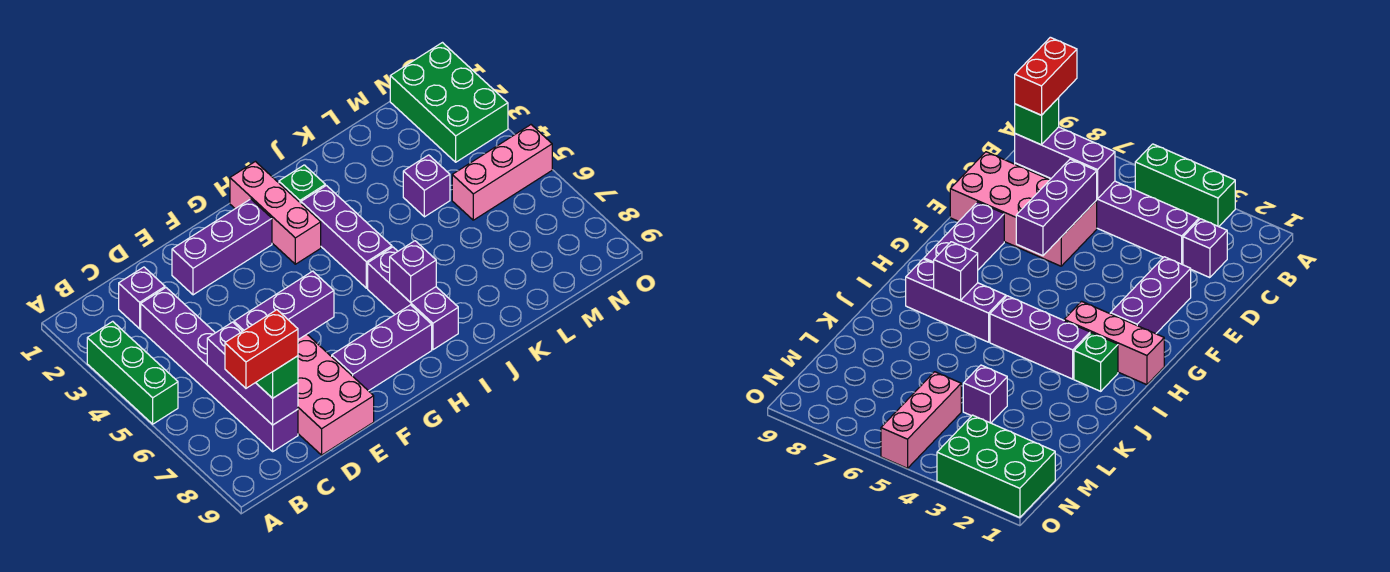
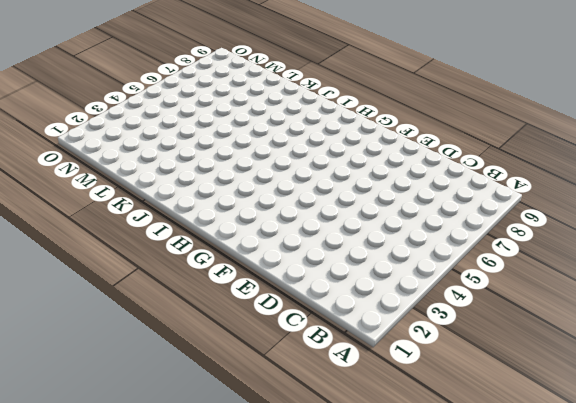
none -> green brick A3:A5 level 1
none -> purple brick C2 level 1
none -> purple brick C3:C8 level 1

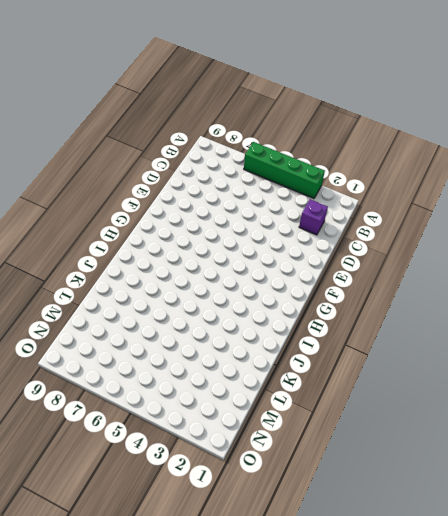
green brick A3:A6 level 1 -> green brick A3:A5 level 1
none -> purple brick C3:C8 level 1
none -> pink brick D6:E9 level 1
none -> purple brick E2:G2 level 1

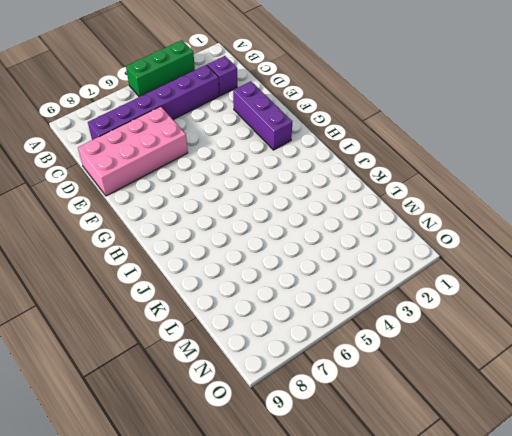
none -> purple brick F8:H8 level 1
none -> pink brick H1:H3 level 1
none -> green brick I2 level 1

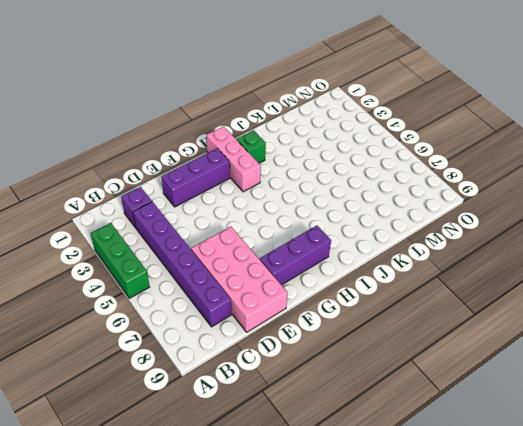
none -> purple brick I3:I5 level 1
none -> purple brick I6:I8 level 1
none -> purple brick L4 level 1

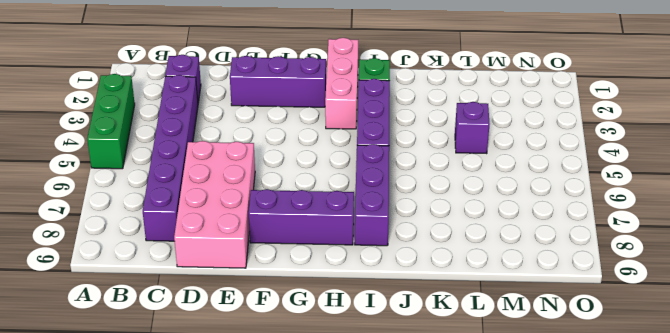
none -> pink brick M5:O5 level 1
none -> green brick N1:O3 level 1
none -> purple brick C6:C8 level 2

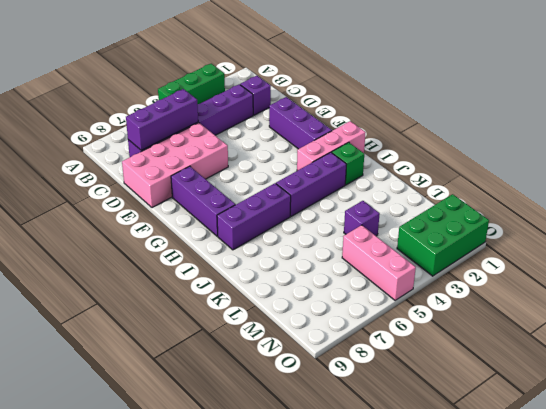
none -> purple brick D6:F6 level 2
none -> purple brick I7 level 2
none -> green brick C8 level 3

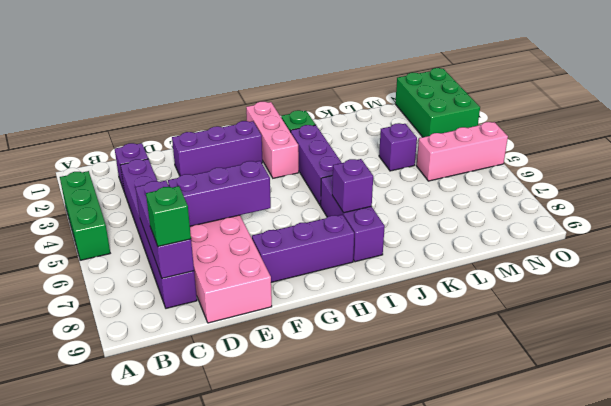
none -> red brick B8:C8 level 4

